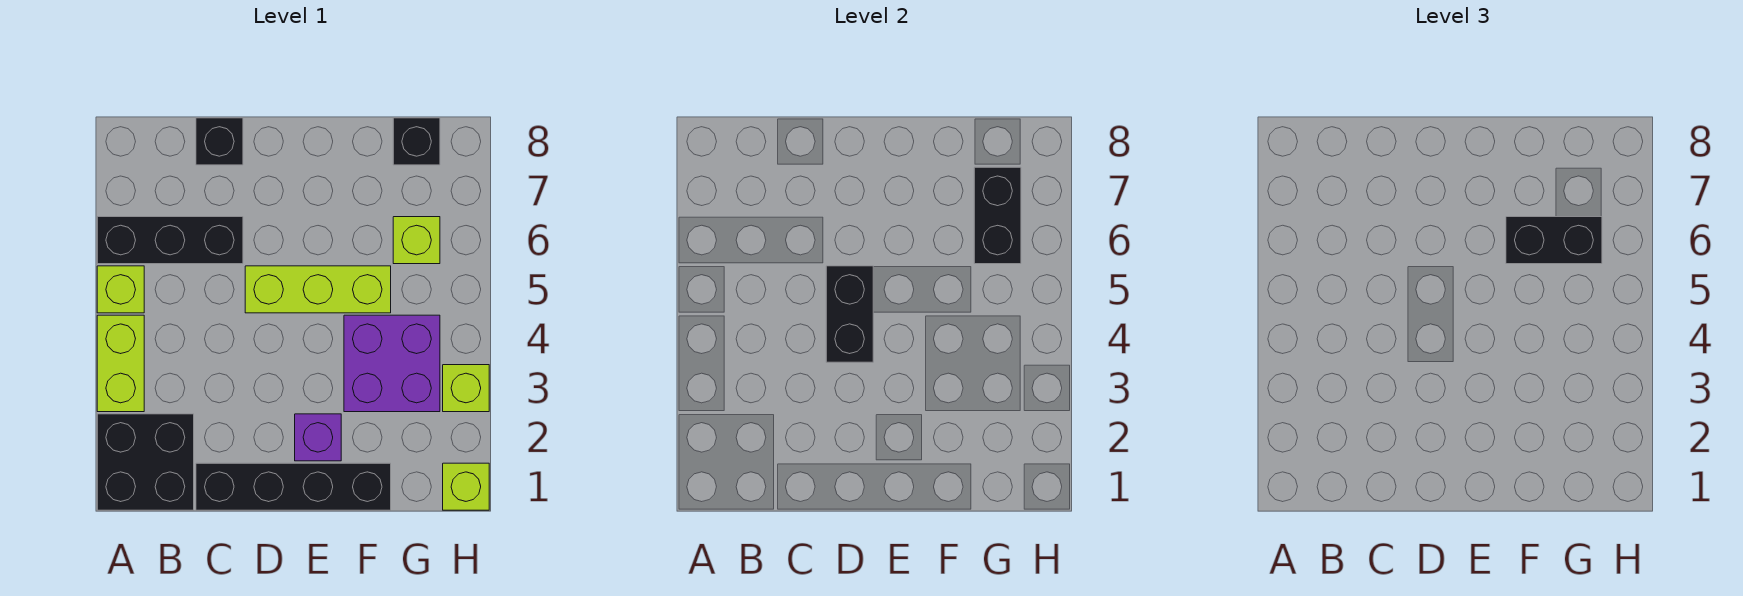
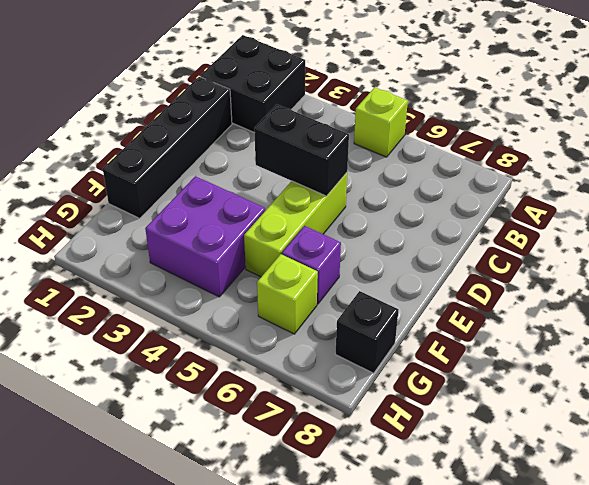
purple brick F6 level 1 -> purple brick E2 level 1
none -> lime brick A3:A4 level 1
none -> black brick A6:C6 level 1
none -> black brick C8 level 1

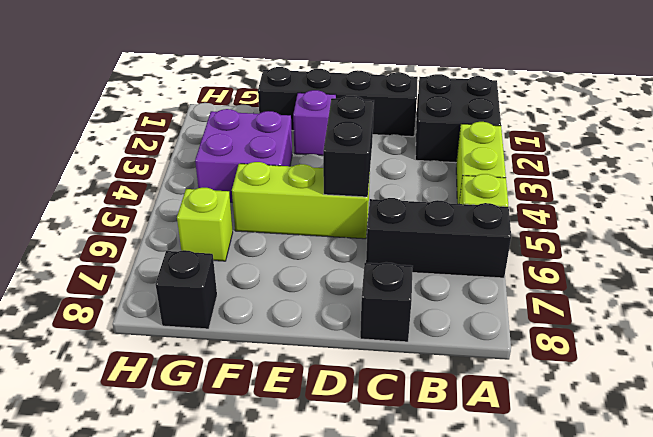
none -> lime brick H1 level 1
none -> lime brick H3 level 1
none -> black brick G6:G7 level 2

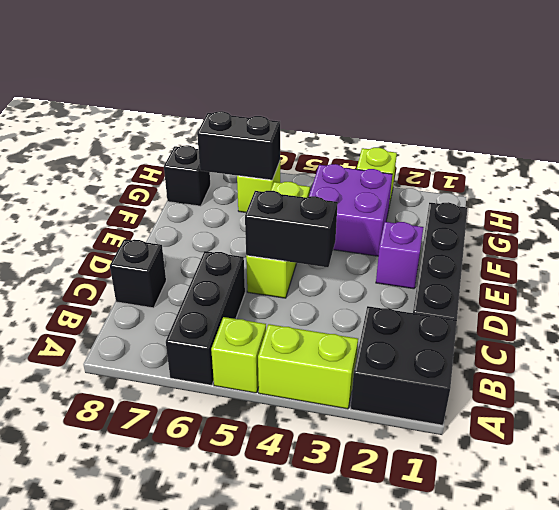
none -> lime brick H1 level 1
none -> black brick F6:G6 level 3

